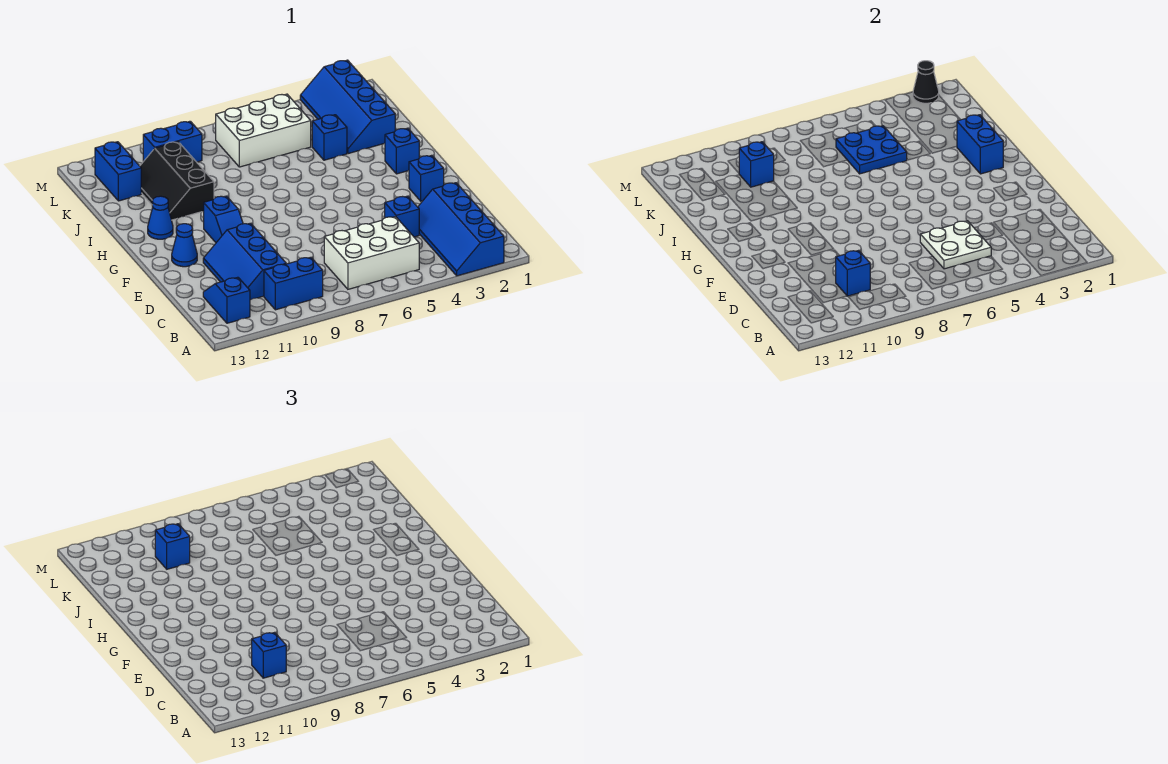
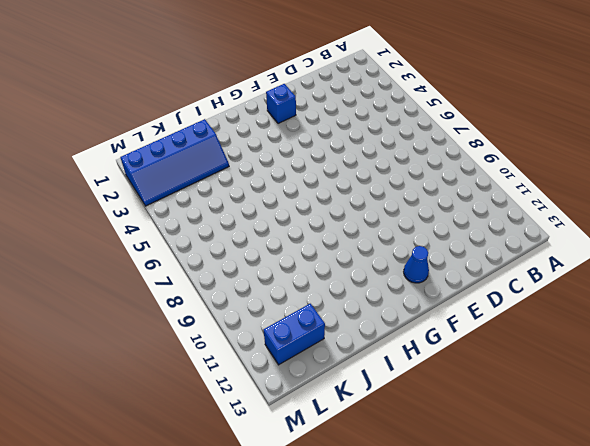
none -> blue slope A2:D3 level 1 top 2
none -> white brick B5:C7 level 1
none -> blue brick B9:B10 level 1

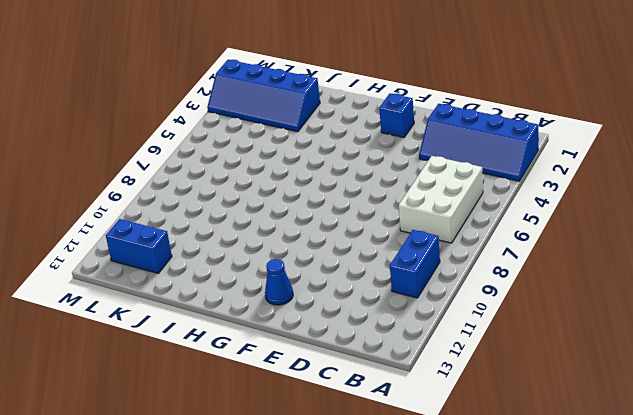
none -> blue slope B12:C12 level 1 top B
none -> blue slope C10:E11 level 1 top 10
none -> blue brick D4 level 1

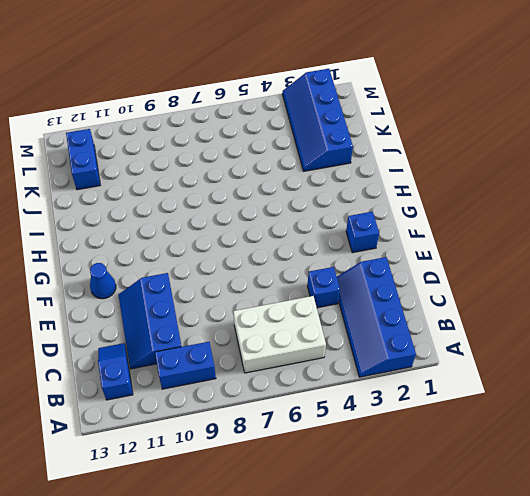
none -> blue slope F10:G10 level 1 top G
none -> blue brick H2 level 1
none -> blue cone H12 level 1

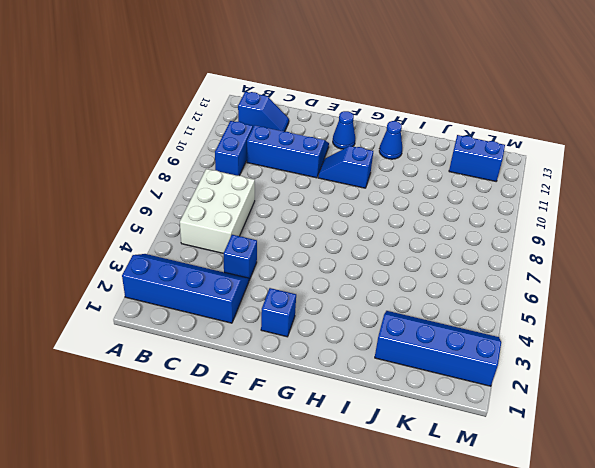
none -> blue brick H2 level 1
none -> black slope I10:K11 level 1 top 10
none -> blue brick J4 level 1

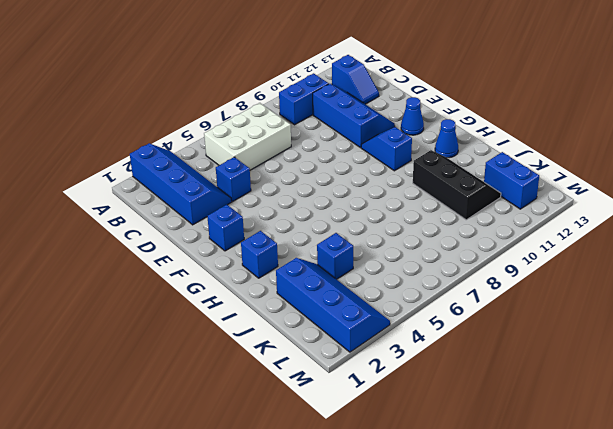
none -> white brick K5:L7 level 1
none -> blue brick L9:L10 level 1
none -> white plate C5:D6 level 2

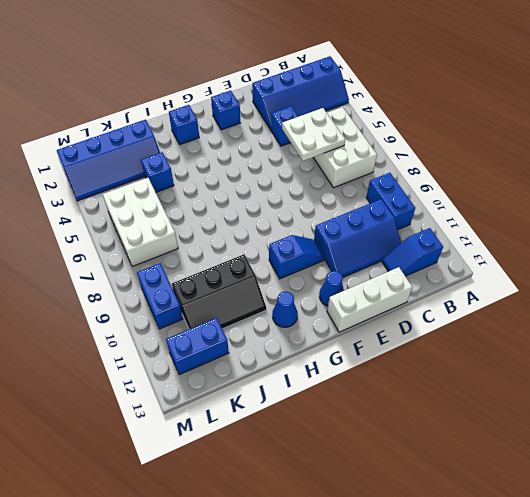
white brick D13:F13 level 1 -> none
none -> blue brick C10 level 2
none -> blue brick H2:I2 level 2
none -> blue plate J5:K6 level 2

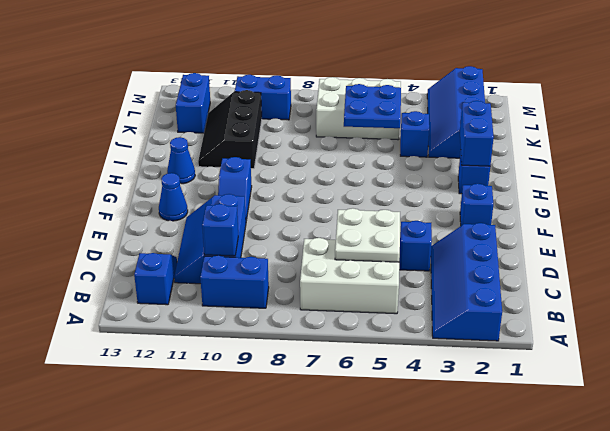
none -> blue brick K10 level 2
none -> black cone M2 level 2
none -> blue brick C10 level 3

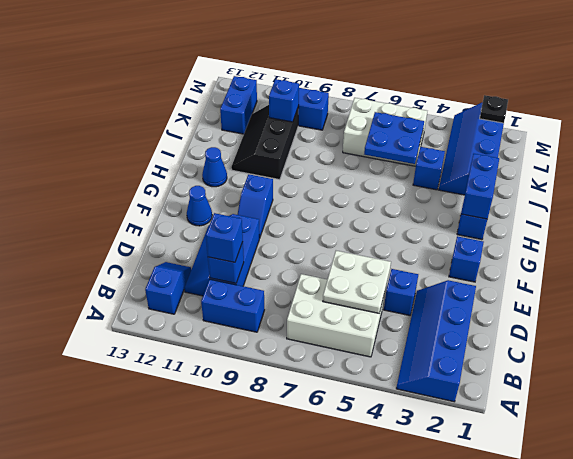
black plate M2 level 2 -> black cone M2 level 2
none -> blue brick K10 level 3

